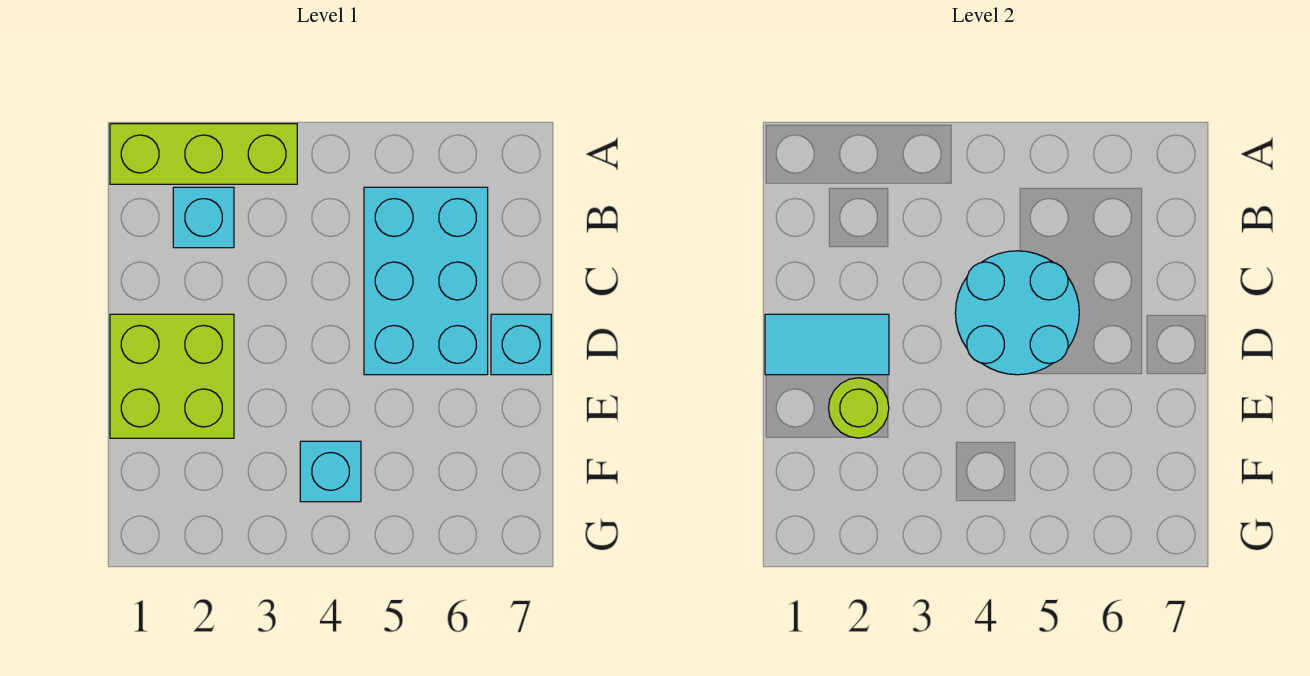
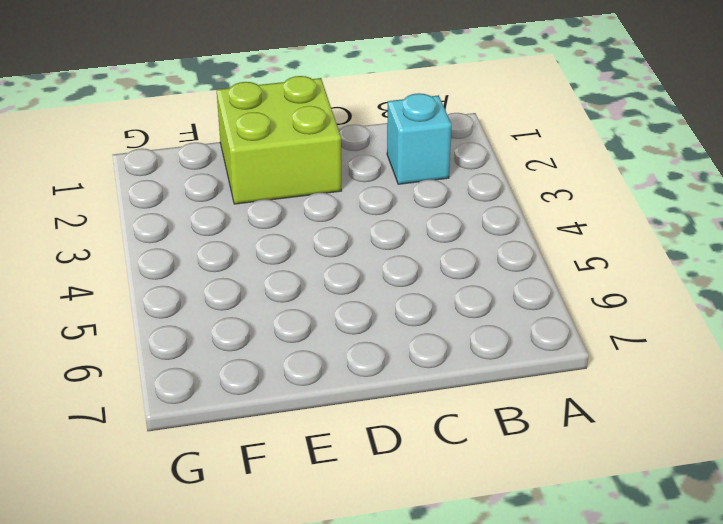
none -> lime brick A1:A3 level 1
none -> cyan brick B5:D6 level 1

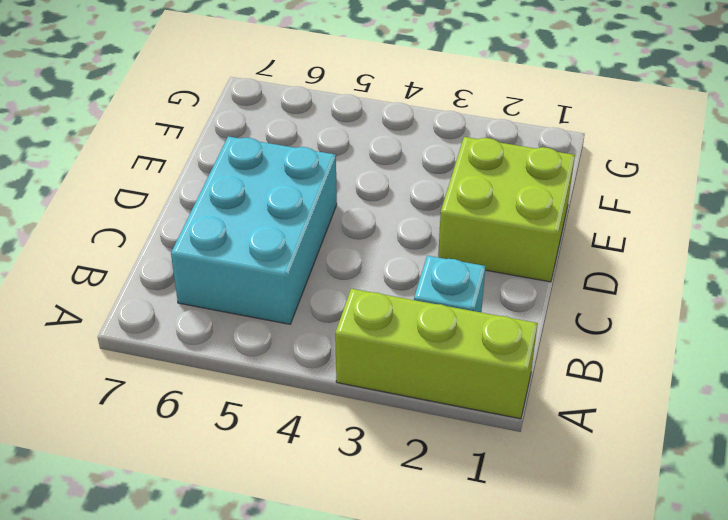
none -> cyan brick D7 level 1
none -> cyan brick F4 level 1

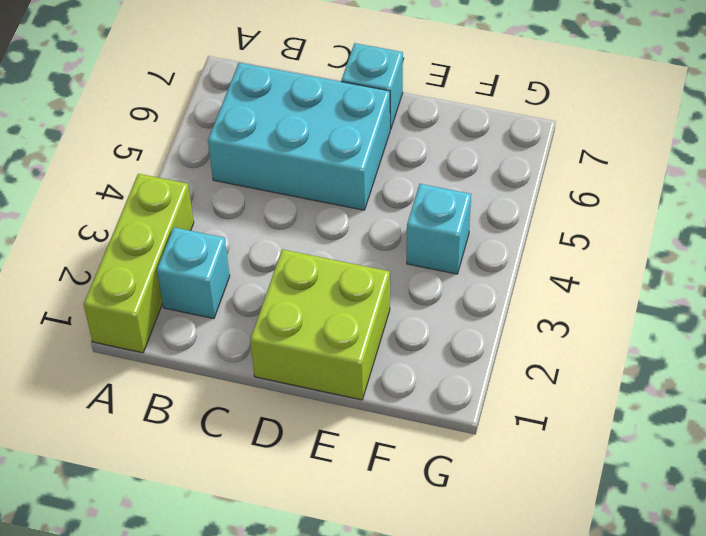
none -> cyan round brick C4:D5 level 2
none -> cyan tile D1:D2 level 2

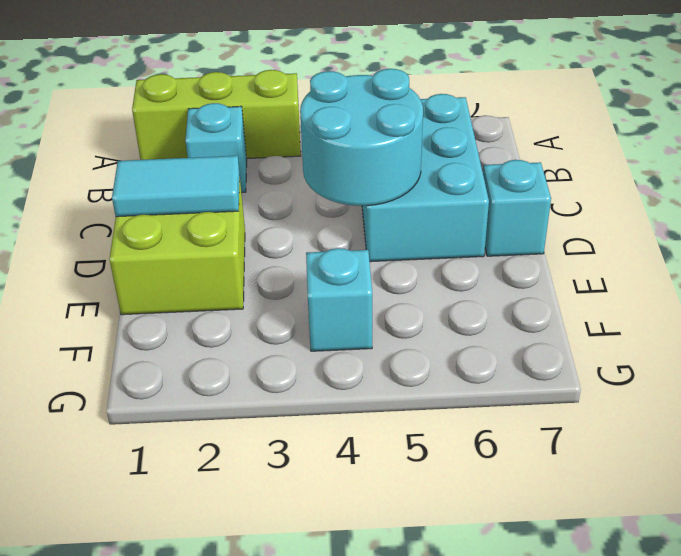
none -> lime round brick E2 level 2

